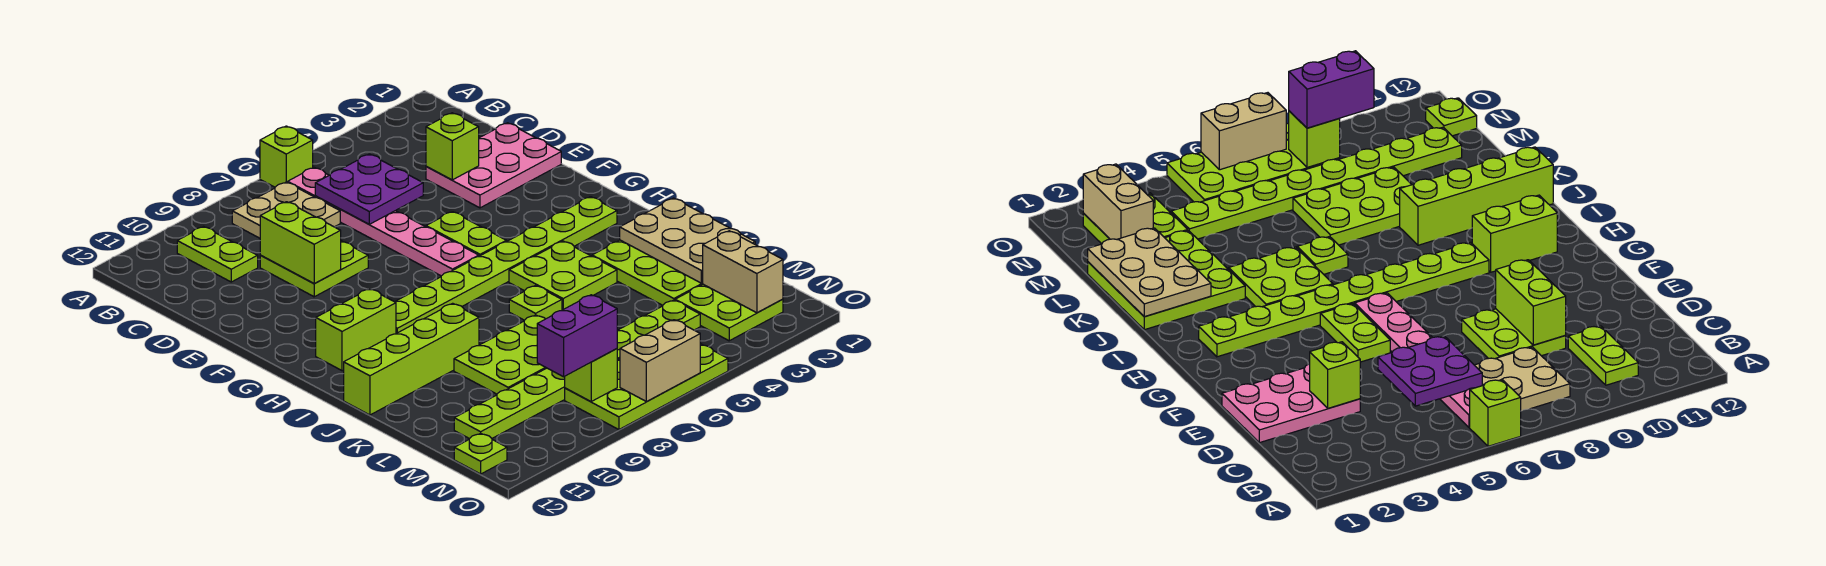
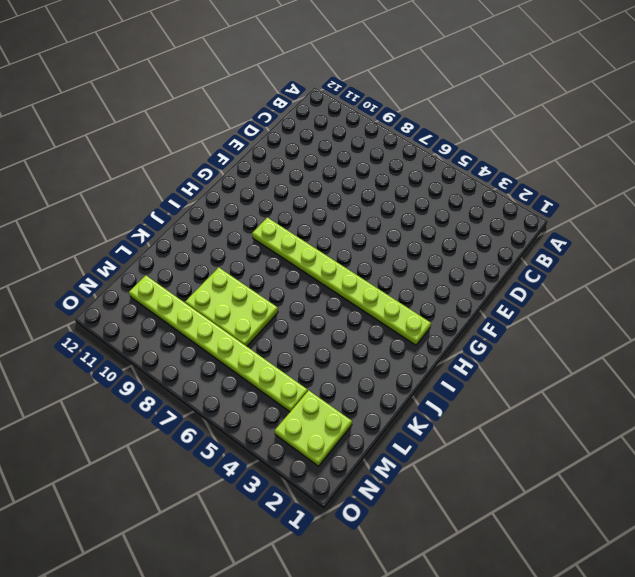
none -> lime brick A6 level 1
none -> pink plate B6:G6 level 1
none -> tan plate B7:C8 level 1

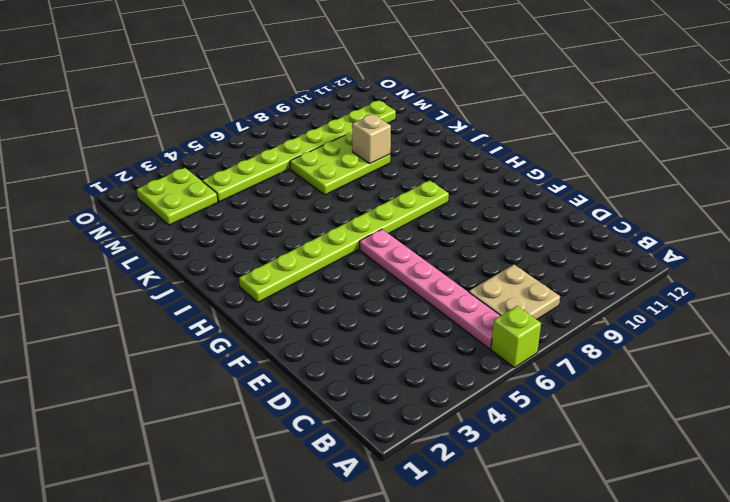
tan brick K9 level 2 -> none
none -> lime plate B10:C10 level 1
none -> pink plate D1:E3 level 1
none -> lime plate D8:E9 level 1

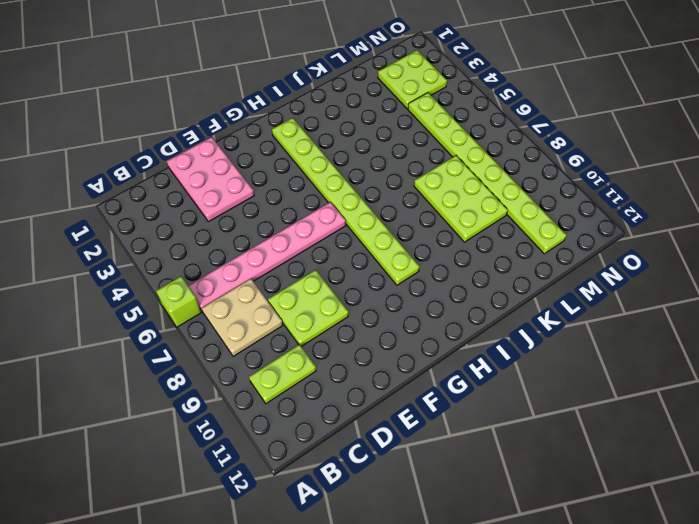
none -> lime plate F5:G5 level 1
none -> lime brick H10:H11 level 1
none -> lime plate I4:J5 level 1

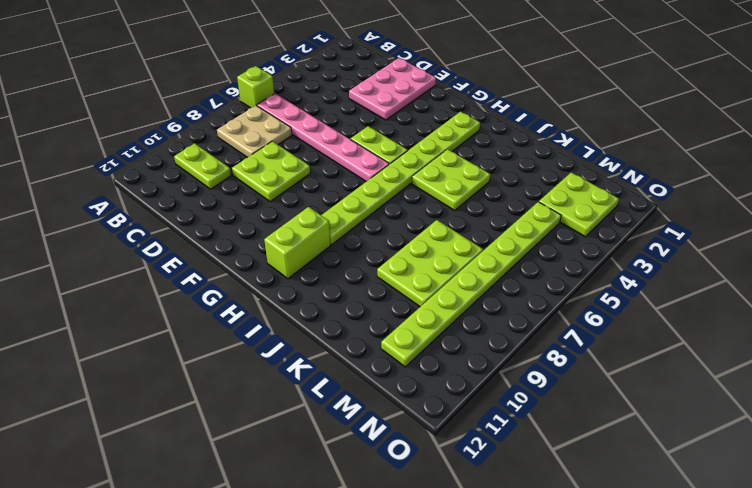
none -> lime plate J1:L3 level 1
none -> lime plate J6 level 1
none -> lime brick J9:J12 level 1

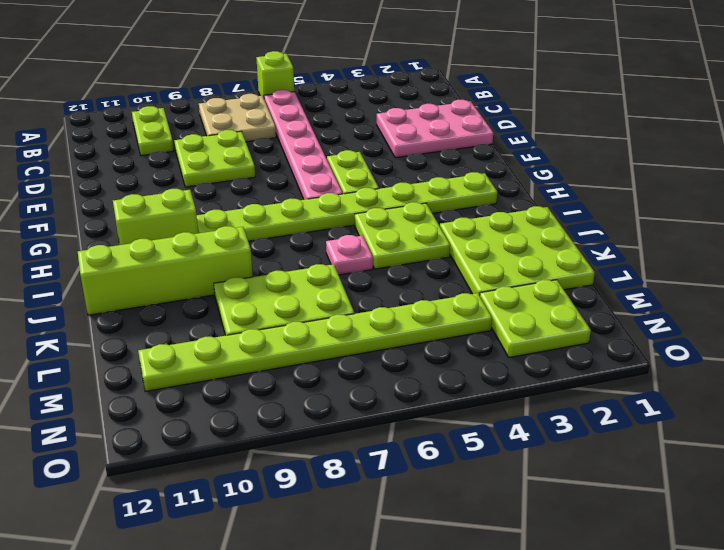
pink plate J6 level 1 -> lime plate J6 level 1
none -> lime plate N5:O8 level 1
none -> lime plate N12 level 1
none -> purple plate C5:D6 level 2

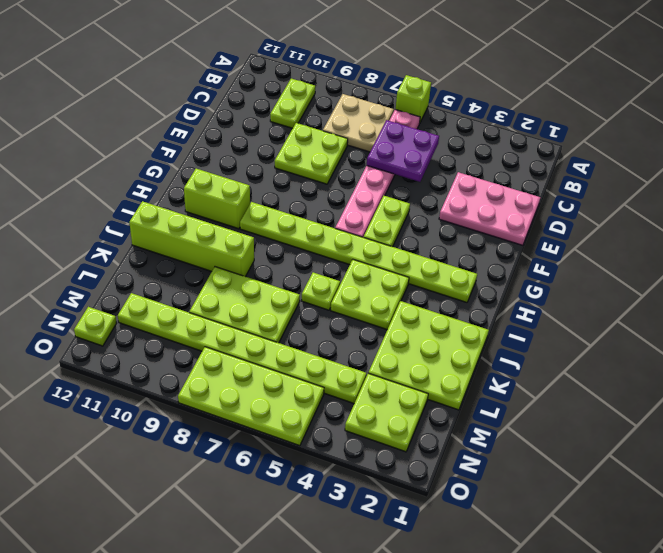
none -> lime brick D3 level 2
none -> lime brick D9:E9 level 2
none -> tan plate J1:L2 level 2

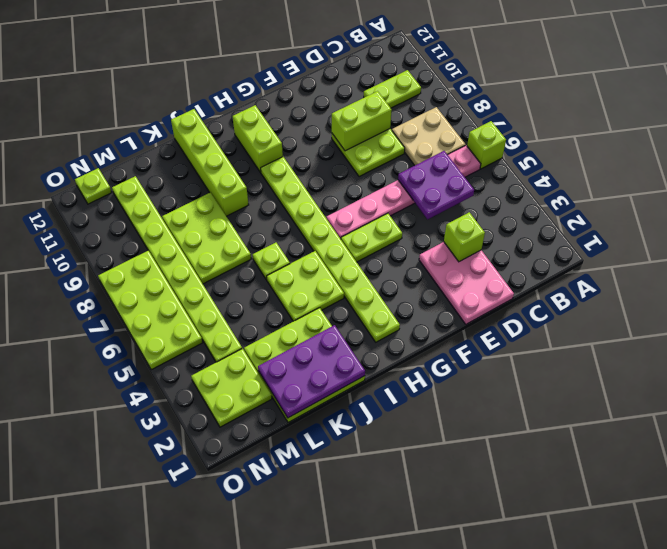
purple plate J1:L2 level 2 -> tan plate J1:L2 level 2
none -> tan brick M2:N2 level 2
none -> lime brick N8 level 2
none -> tan brick O6:O7 level 2

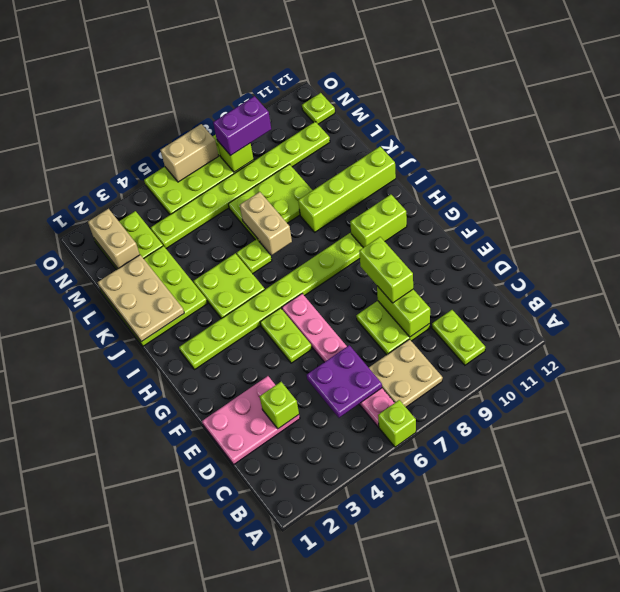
lime brick E9:F9 level 3 -> none
tan brick J7:K7 level 2 -> none

